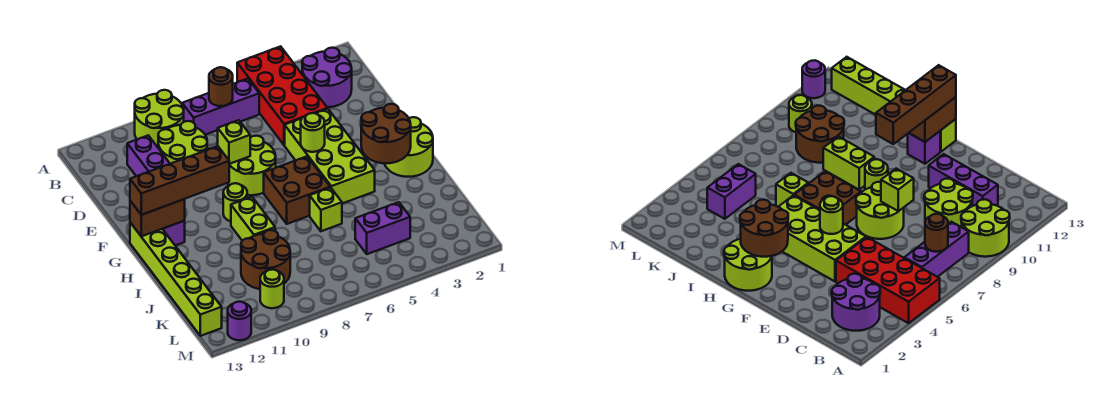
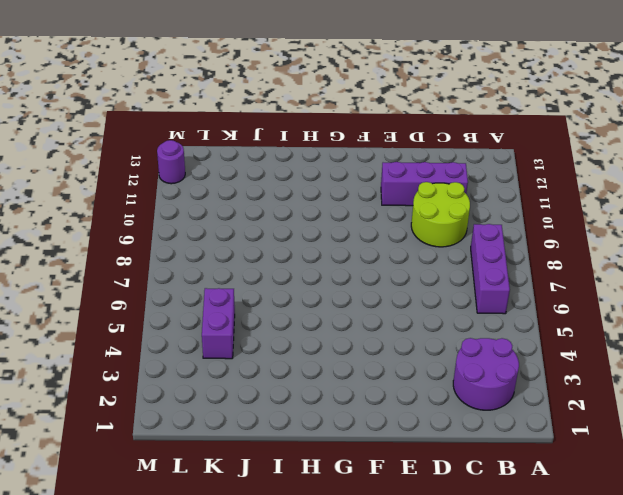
none -> red brick A4:D5 level 1
none -> lime round brick A9:B10 level 1
none -> lime brick E4:H5 level 1

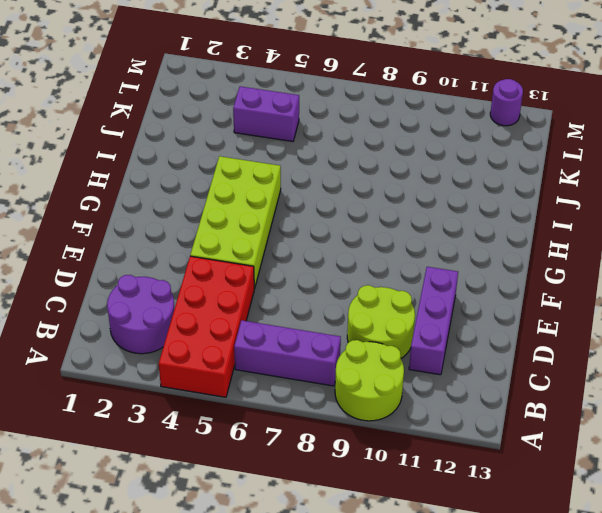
none -> lime round brick E7:F8 level 1
none -> lime round brick G1:H2 level 1
none -> brown brick G6:H7 level 1

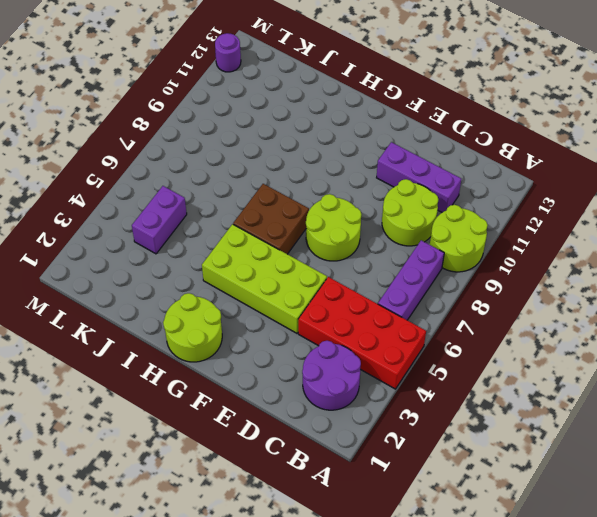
none -> lime round brick G9 level 1
none -> purple brick G12 level 1
none -> lime brick G13:L13 level 1

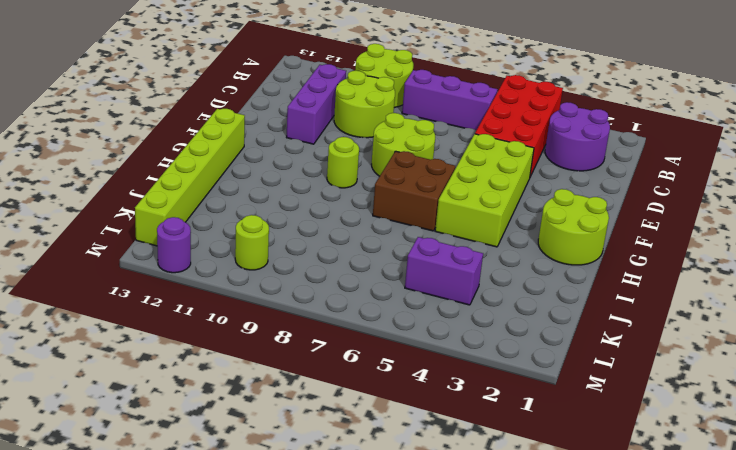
none -> purple brick G12 level 1
none -> lime brick H9:I9 level 1
none -> lime brick I6 level 1

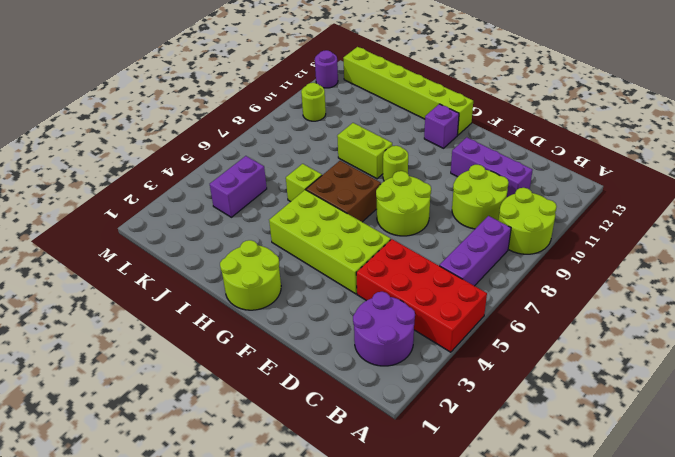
none -> brown round brick J9:K10 level 1
none -> brown round brick B7 level 2
none -> lime brick E8 level 2

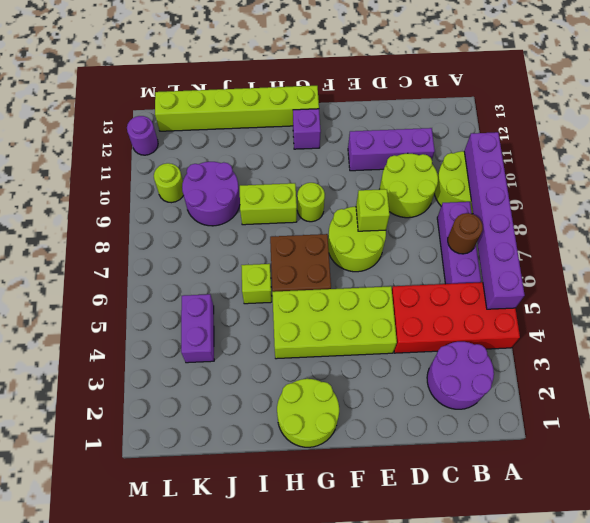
purple brick A5:A10 level 2 -> none
purple round brick J9:K10 level 1 -> brown round brick J9:K10 level 1
none -> lime round brick F5 level 2
none -> brown round brick G2:H3 level 2
none -> brown brick G12:G13 level 2

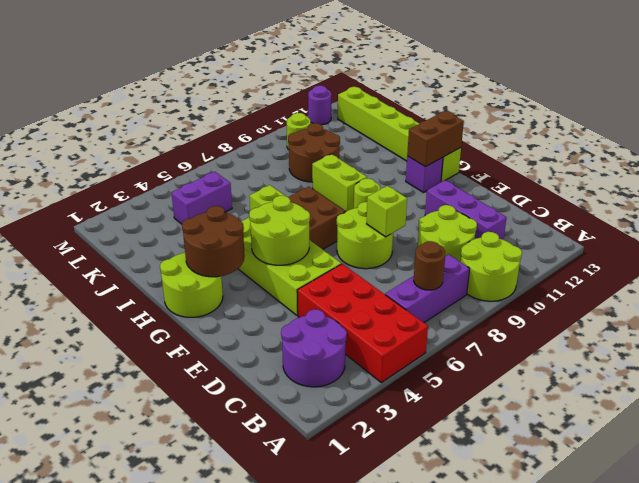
lime round brick F4:G5 level 2 -> lime round brick F5 level 2
none -> brown brick G10:G13 level 3

